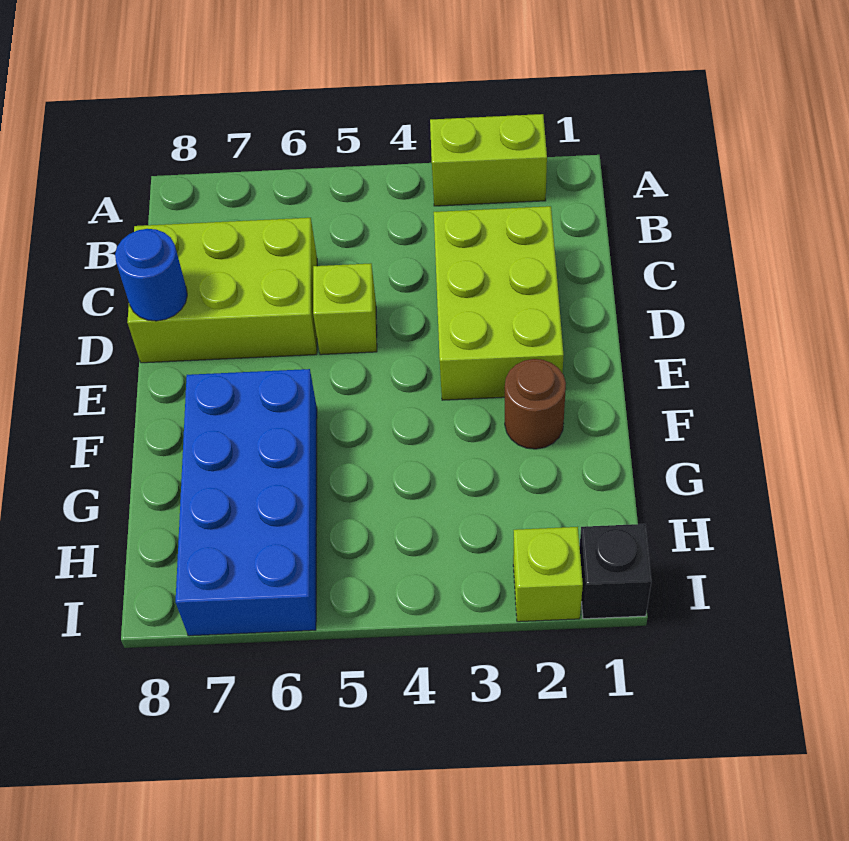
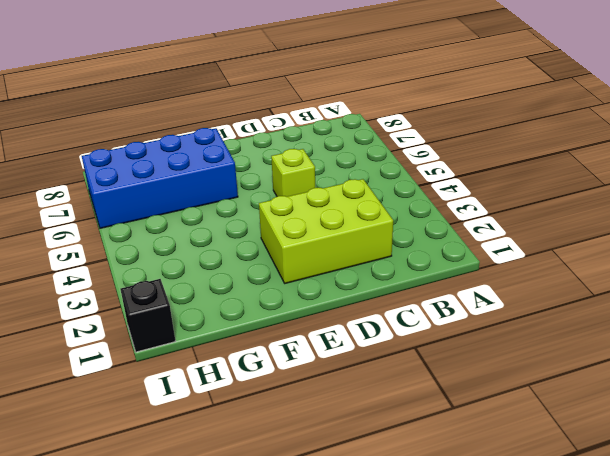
none -> lime brick A2:A3 level 1
none -> lime brick C6:D8 level 1

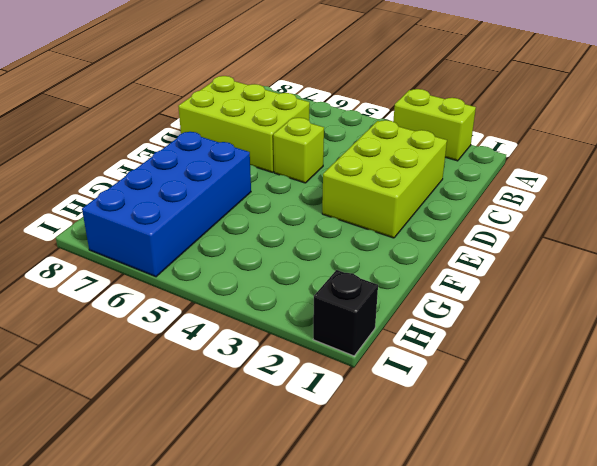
none -> brown round brick F2 level 1
none -> lime brick I2 level 1

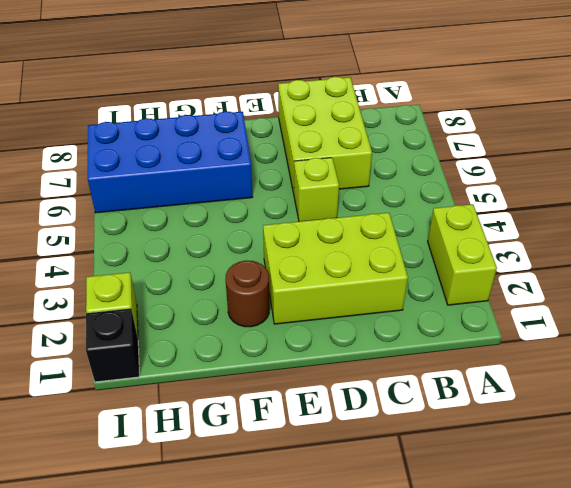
none -> blue round brick D8 level 2

